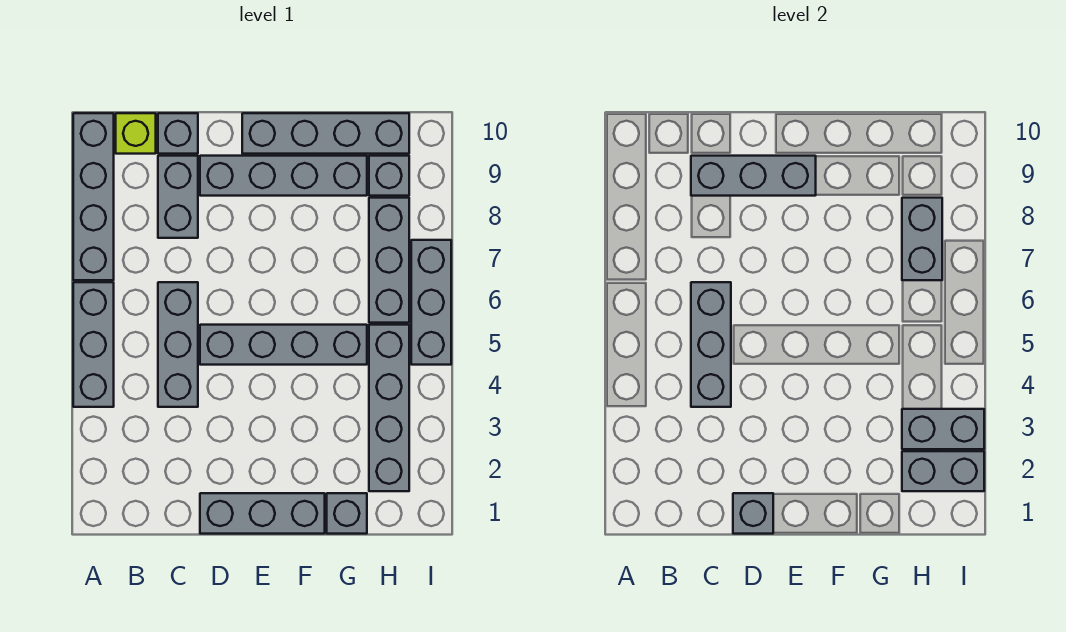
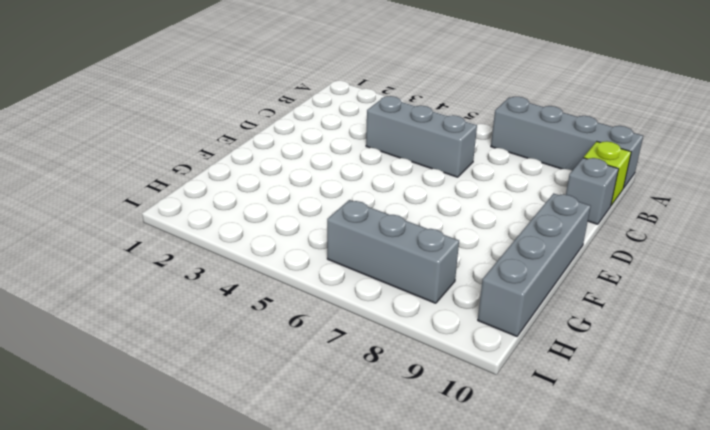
none -> grey brick A4:A6 level 1
none -> grey brick C8:C9 level 1
none -> grey brick D1:F1 level 1

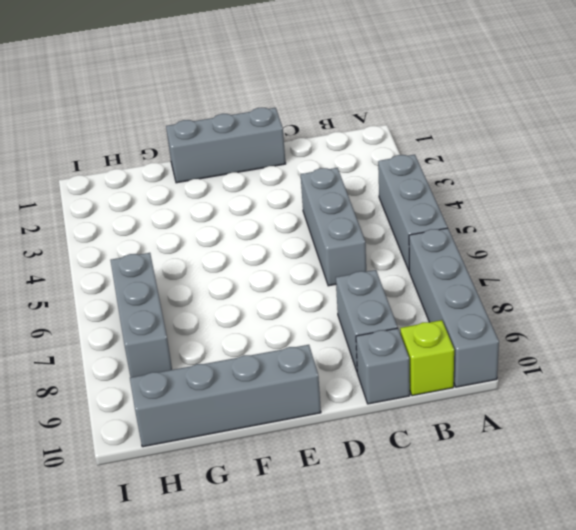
none -> grey brick D5:G5 level 1
none -> grey brick D9:G9 level 1
none -> grey brick G1 level 1

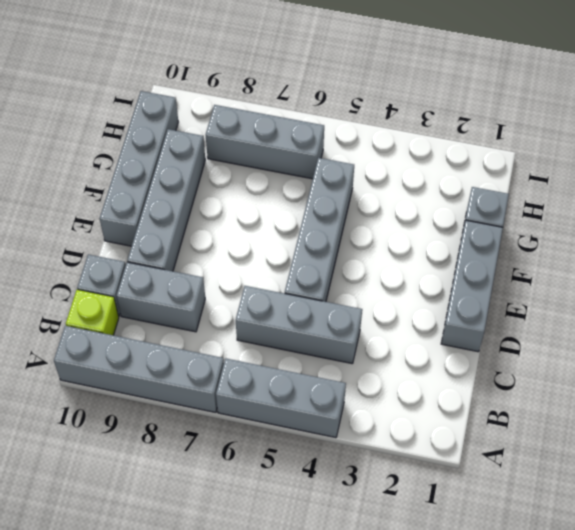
none -> grey brick H2:H5 level 1
none -> grey brick H9 level 1
none -> grey brick I5:I7 level 1

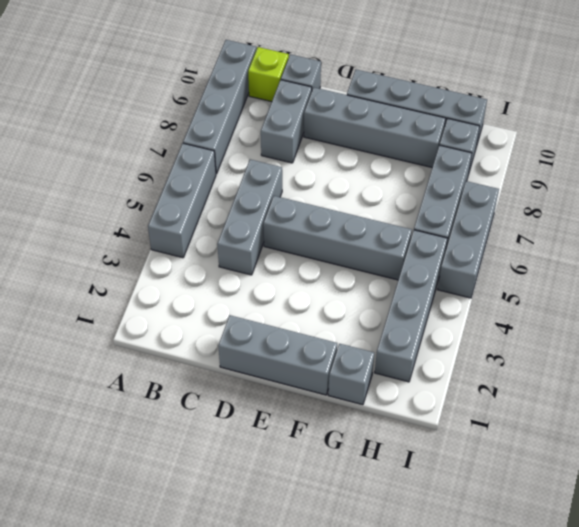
none -> grey brick C4:C6 level 2
none -> grey brick C9:E9 level 2
none -> grey brick D1 level 2

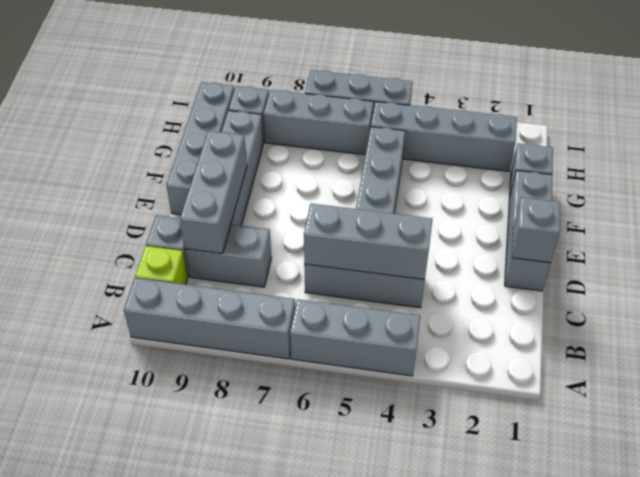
none -> grey brick H2:I2 level 2
none -> grey brick H3:I3 level 2
none -> grey brick H7:H8 level 2

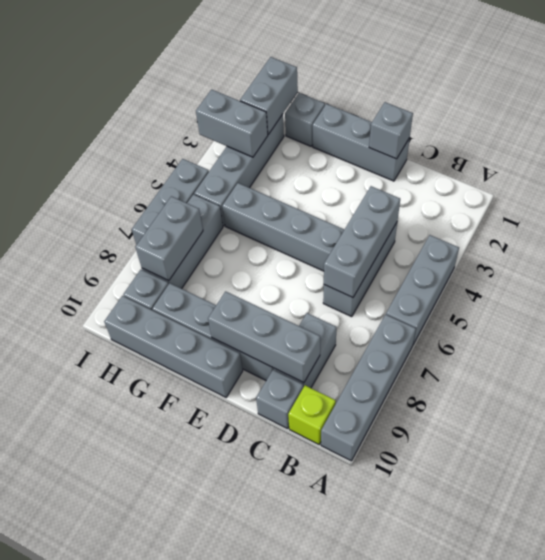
grey brick H1:H2 level 2 -> grey brick H2:I2 level 2

